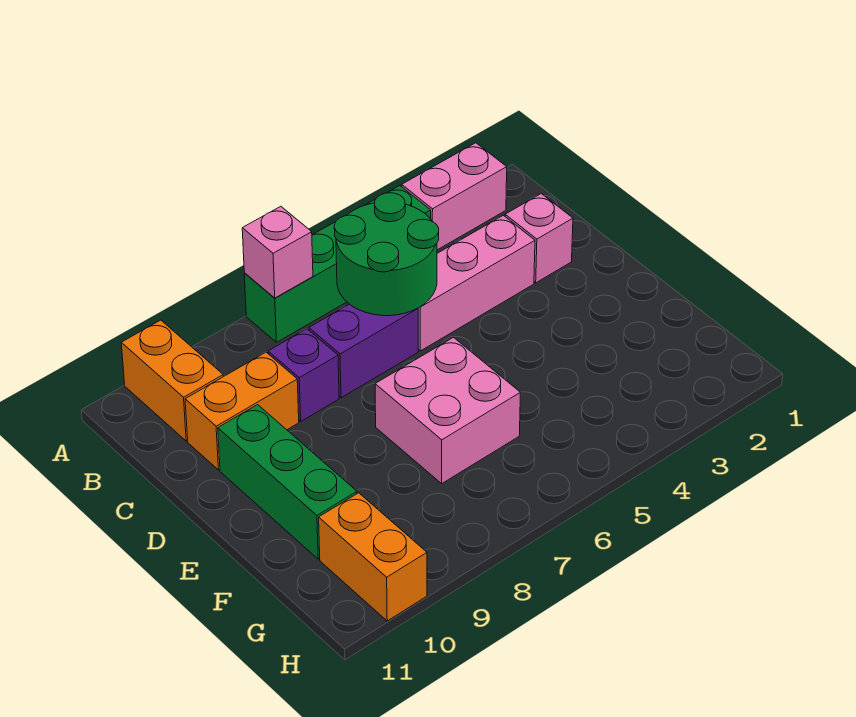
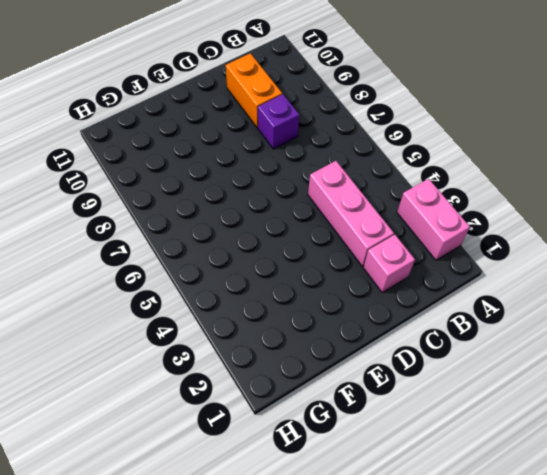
none -> green brick A4:A7 level 1
none -> orange brick A10:B10 level 1
none -> purple brick C6:C7 level 1

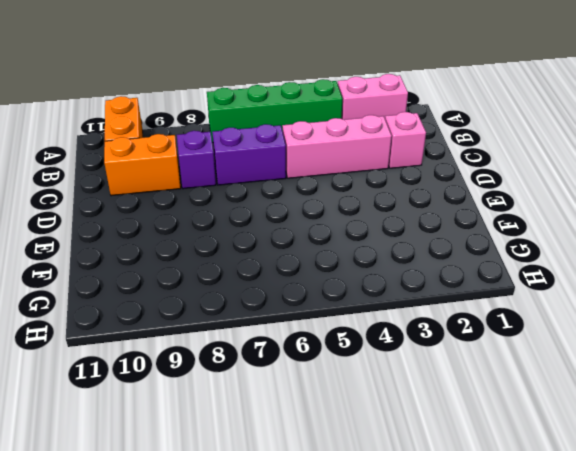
none -> green brick D10:F10 level 1
none -> pink brick E6:F7 level 1
none -> orange brick G10:H10 level 1

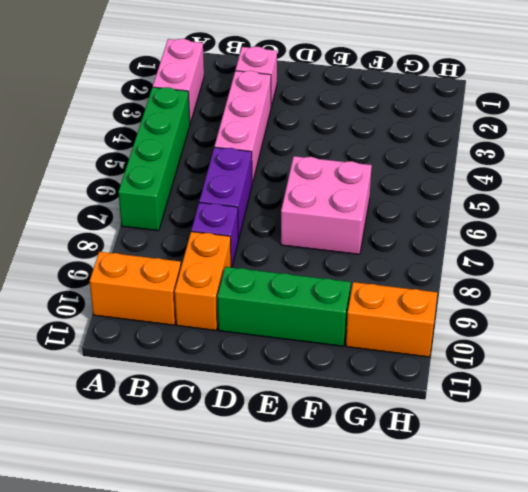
none -> pink brick A7 level 2
none -> green round brick B5:C6 level 2

